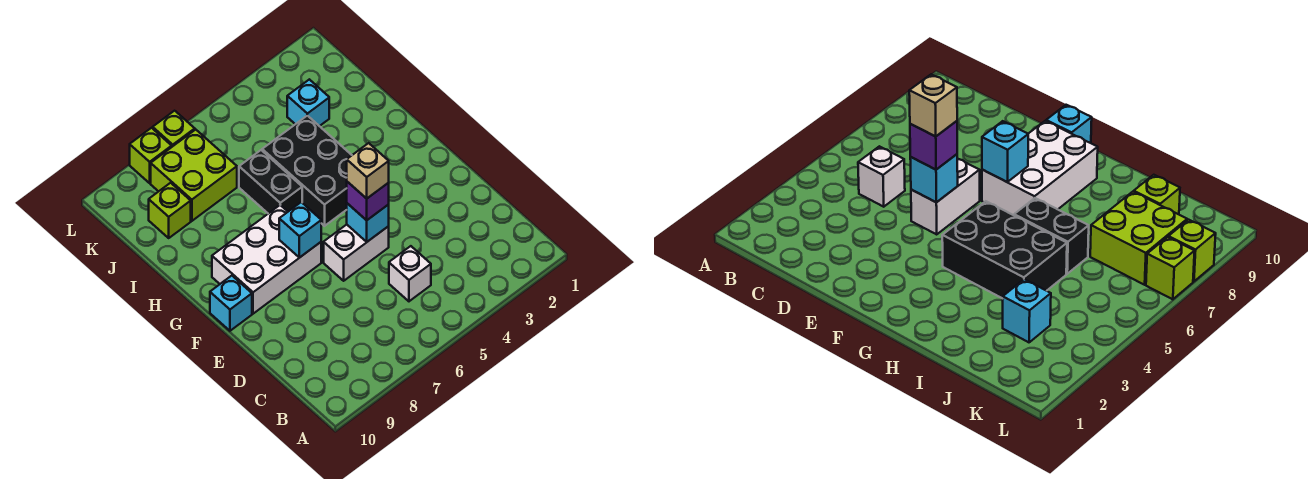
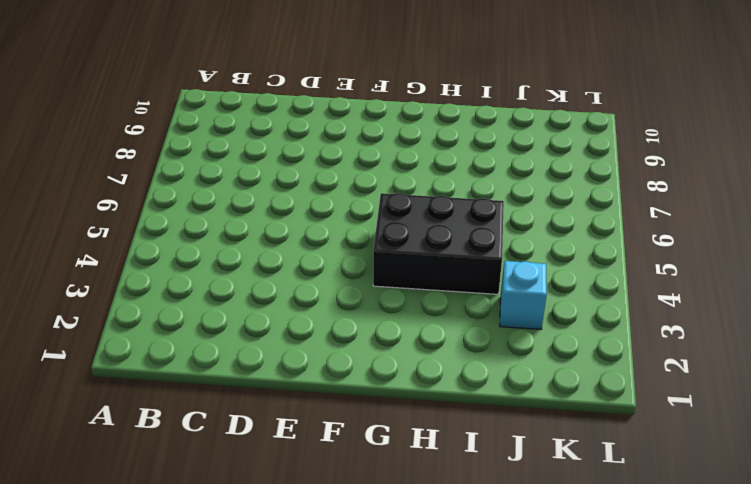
none -> white brick C5 level 1
none -> white brick E5:E6 level 1
none -> white brick F7:G9 level 1

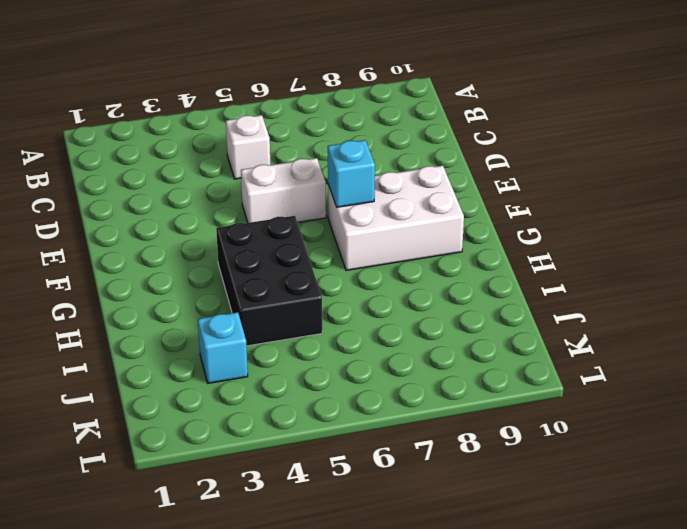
none -> cyan brick F10 level 1
none -> black brick H6:I6 level 1
none -> lime brick J7:K8 level 1

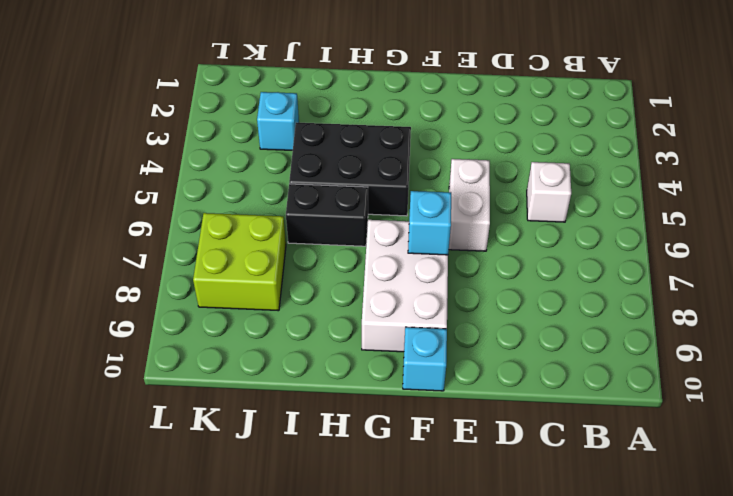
none -> lime brick J9 level 1
none -> lime brick L7 level 1
none -> lime brick L8 level 1

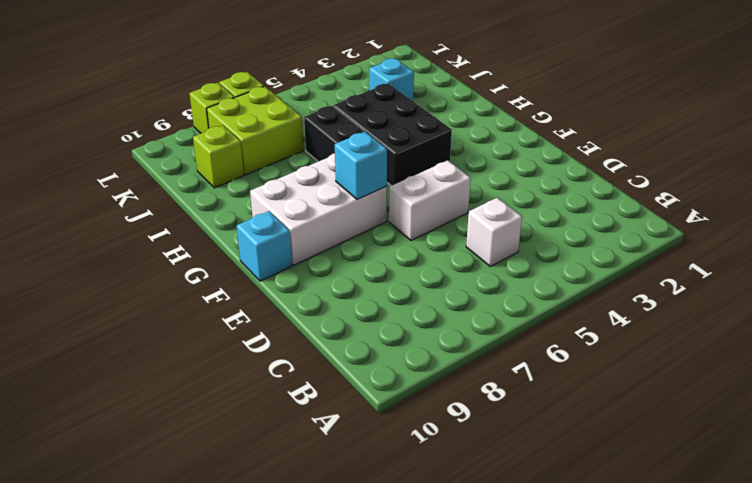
none -> cyan brick E5 level 2
none -> purple brick E5 level 3
none -> tan brick E5 level 4

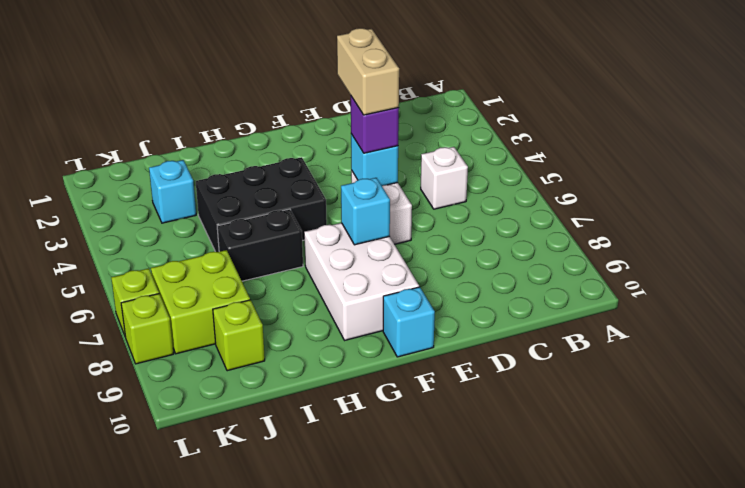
tan brick E4:E5 level 4 -> tan brick E5 level 4

